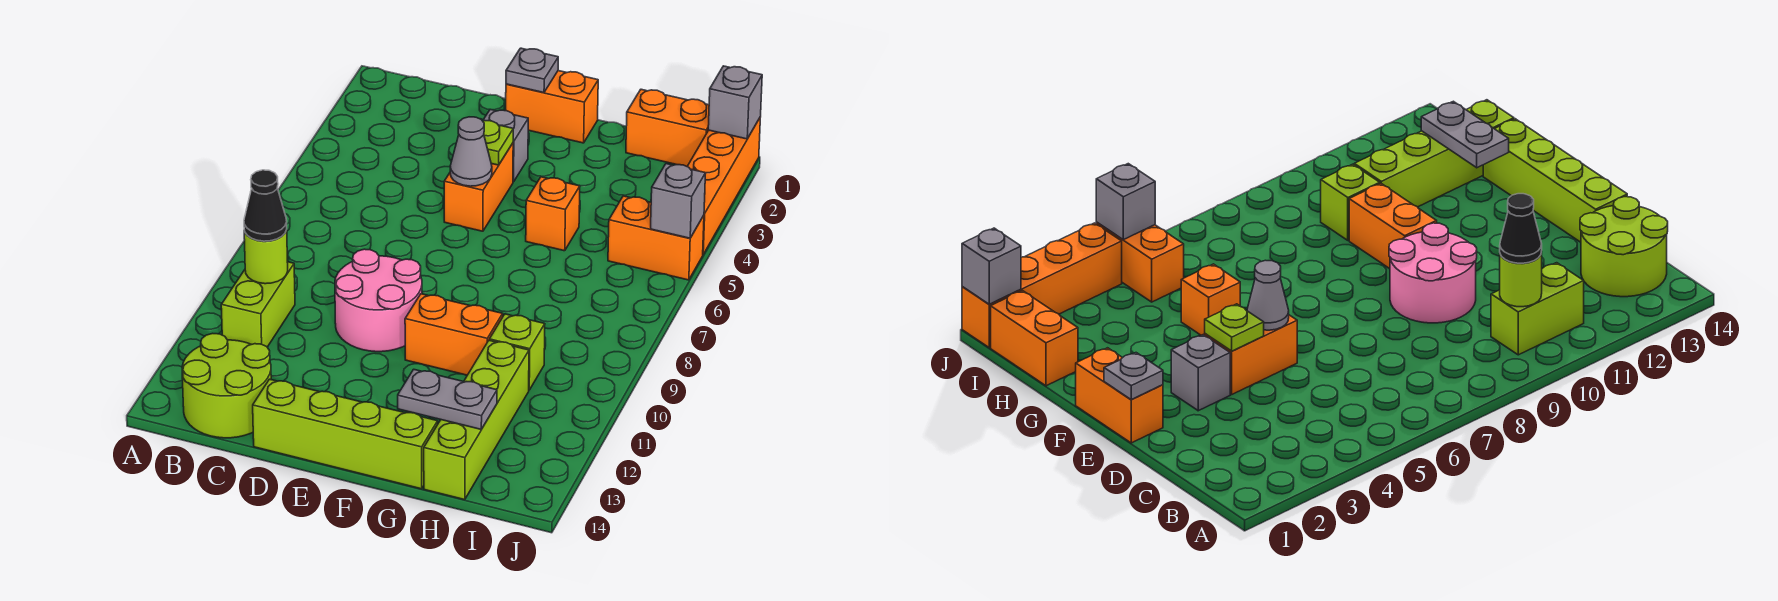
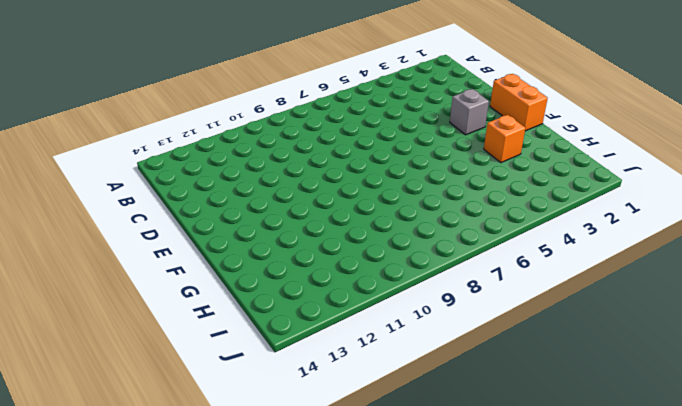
orange brick G3 level 1 -> orange brick G5 level 1
none -> lime brick B10:B11 level 1
none -> lime round brick B13:C14 level 1
none -> pink round brick D9:E10 level 1

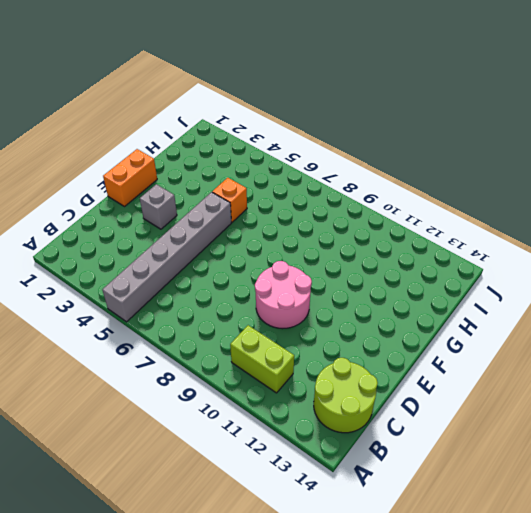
grey brick A5:F5 level 1 -> orange brick E4:E5 level 1
none -> lime brick D14:G14 level 1
none -> orange brick F10:G10 level 1
none -> orange brick H1:I1 level 1

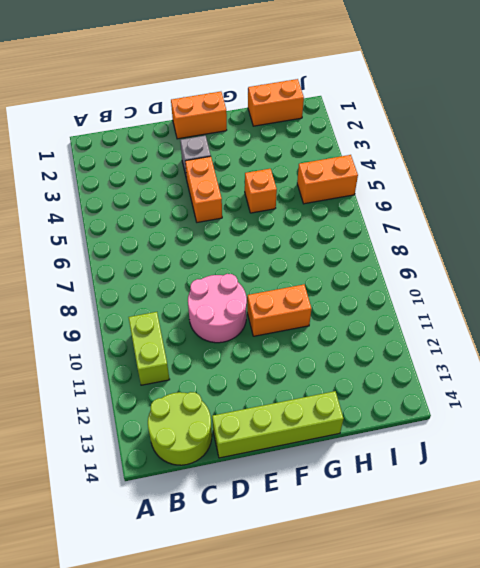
none -> lime brick H10 level 1
none -> lime brick H11:H14 level 1
none -> orange brick J1:J4 level 1

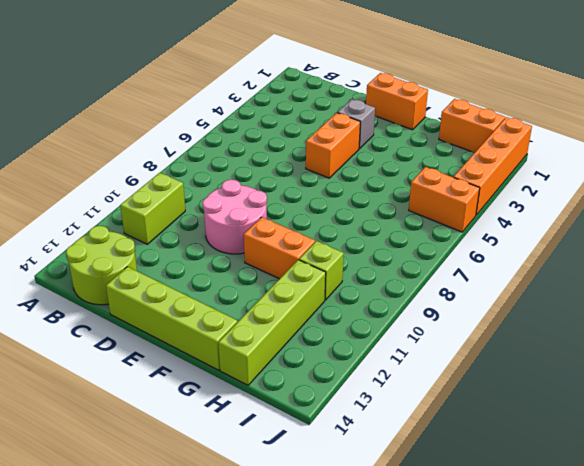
none -> orange brick G5 level 1
none -> lime round brick B10 level 2
none -> grey plate E1 level 2

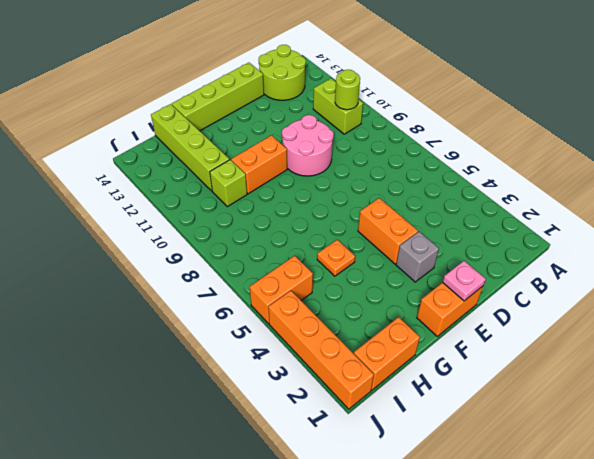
pink plate E1 level 2 -> grey plate E1 level 2
orange plate G5 level 1 -> orange brick G5 level 1
none -> lime plate E4 level 2
none -> grey cone E5 level 2
none -> grey plate G13:H13 level 2

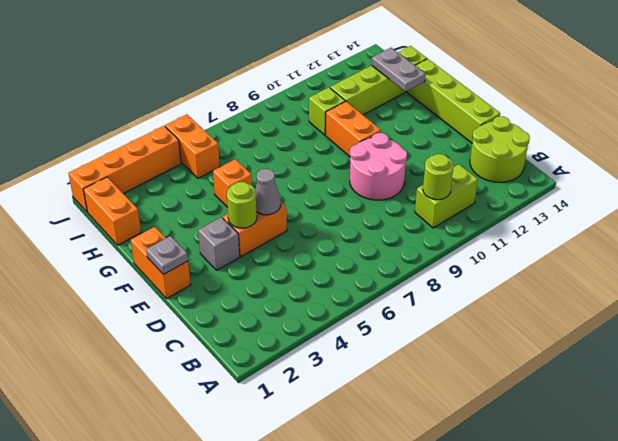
lime round brick E4 level 2 -> lime plate E4 level 2
none -> grey brick J1 level 2
none -> grey brick J5 level 2
none -> black cone B10 level 3

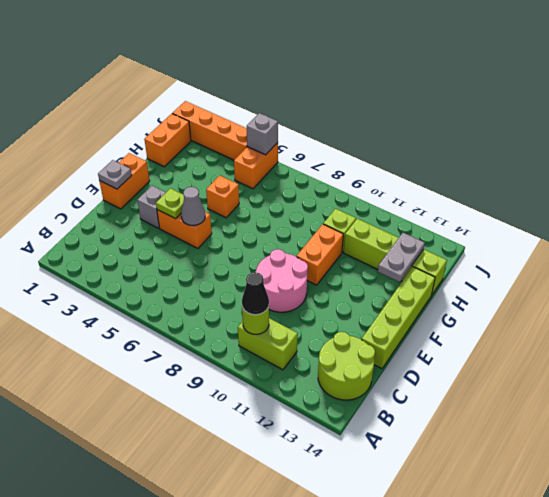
none -> grey brick J1 level 2

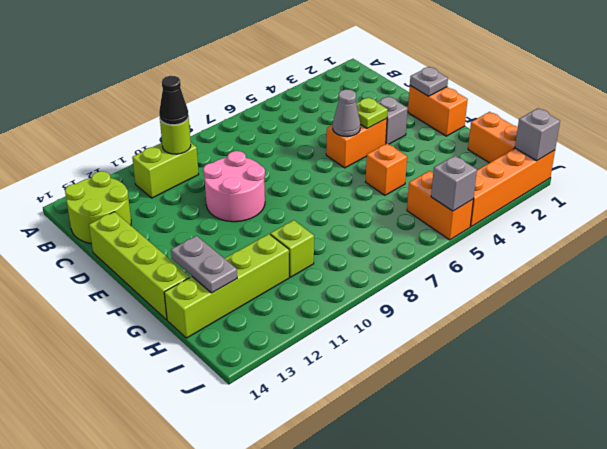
none -> orange brick F10:G10 level 1

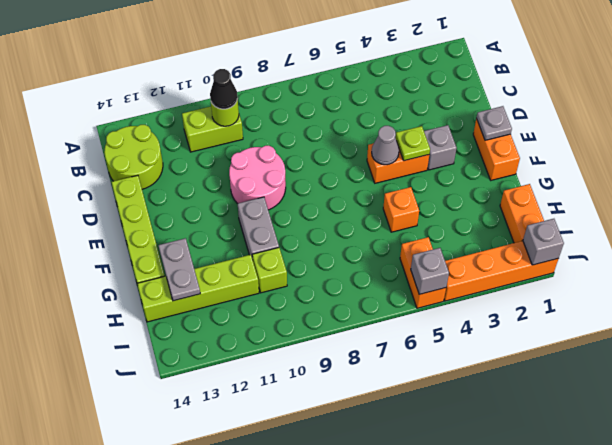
grey brick F10:G10 level 1 -> orange brick F10:G10 level 1

